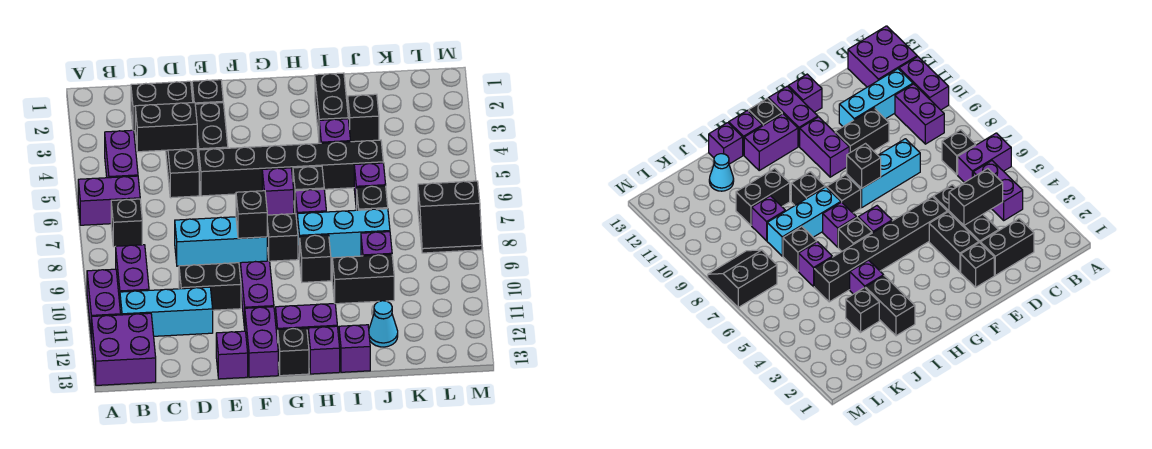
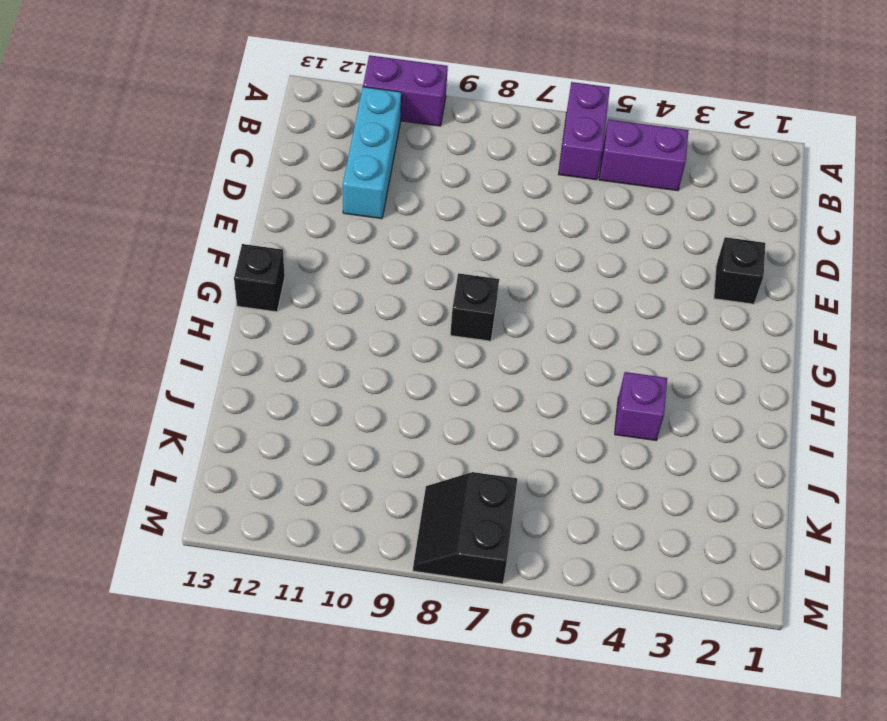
none -> purple brick A12:B13 level 1
none -> black brick B7 level 1
none -> purple brick B9:B10 level 1
none -> black brick C2:D2 level 1

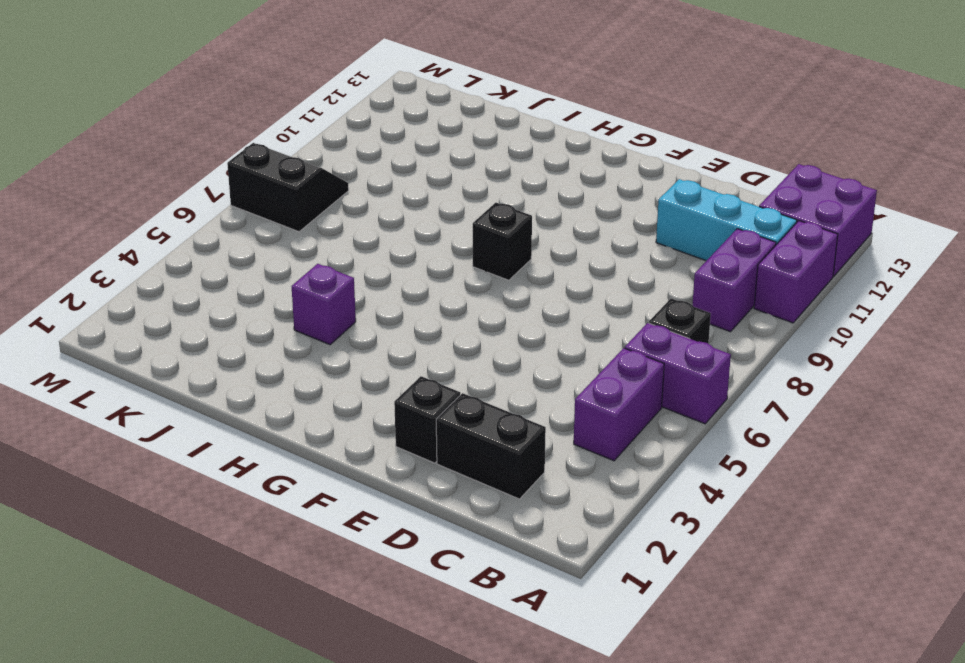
none -> black brick D3:D5 level 1
none -> cyan brick D8:F8 level 1
none -> black brick D10:E10 level 1
none -> black brick E3:E4 level 1

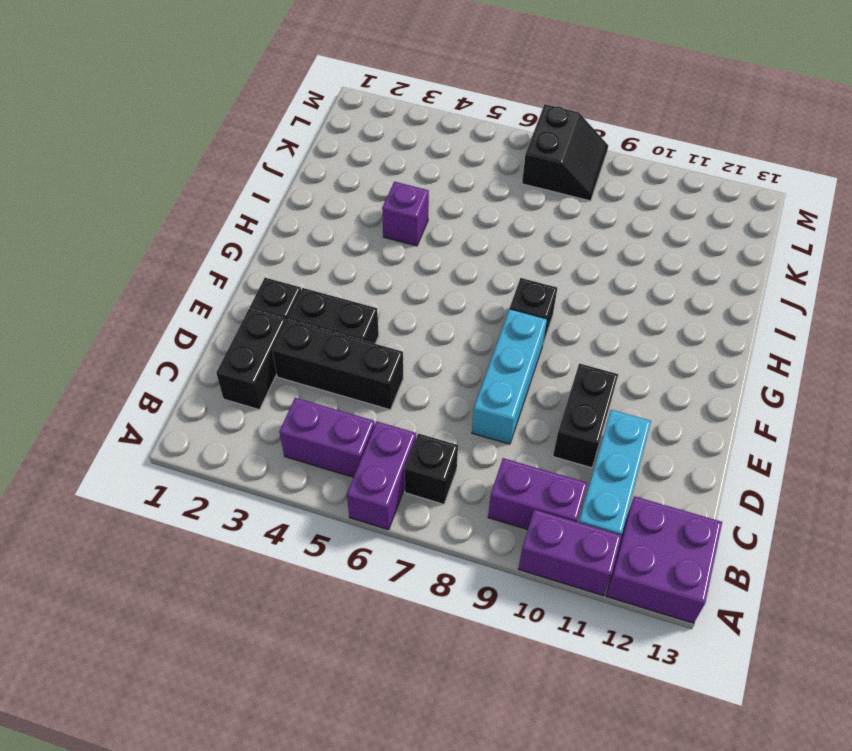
none -> black brick E5:J5 level 1
none -> purple brick E13 level 1
none -> purple brick F10:F11 level 1
none -> purple brick F12:F13 level 1

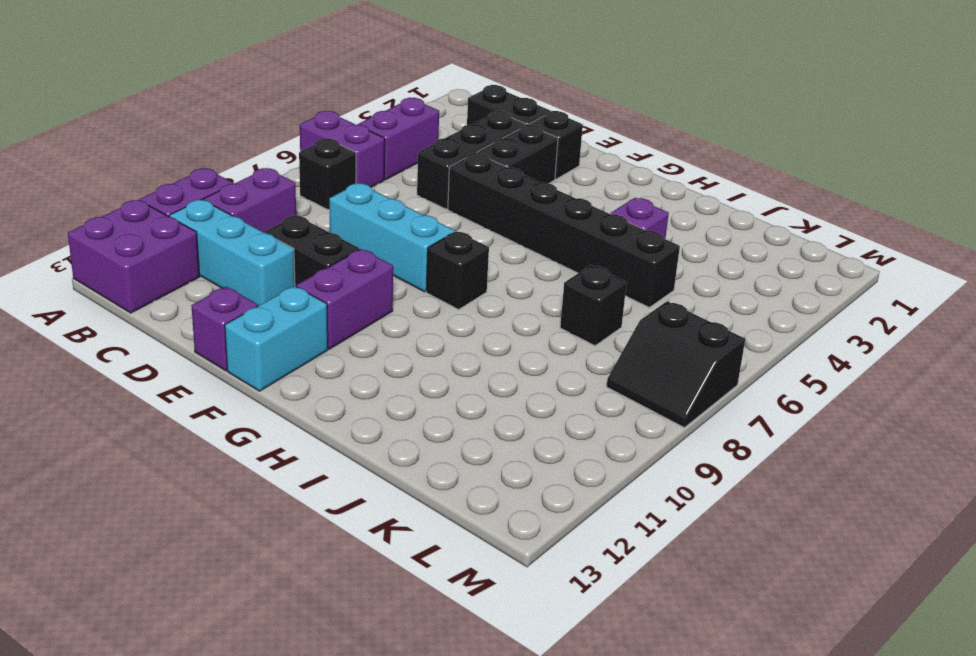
cyan brick F12:F13 level 1 -> purple brick F12:F13 level 1
none -> purple brick G6 level 1
none -> purple brick G12:H12 level 1
none -> black brick G13 level 1
none -> black brick H6 level 1

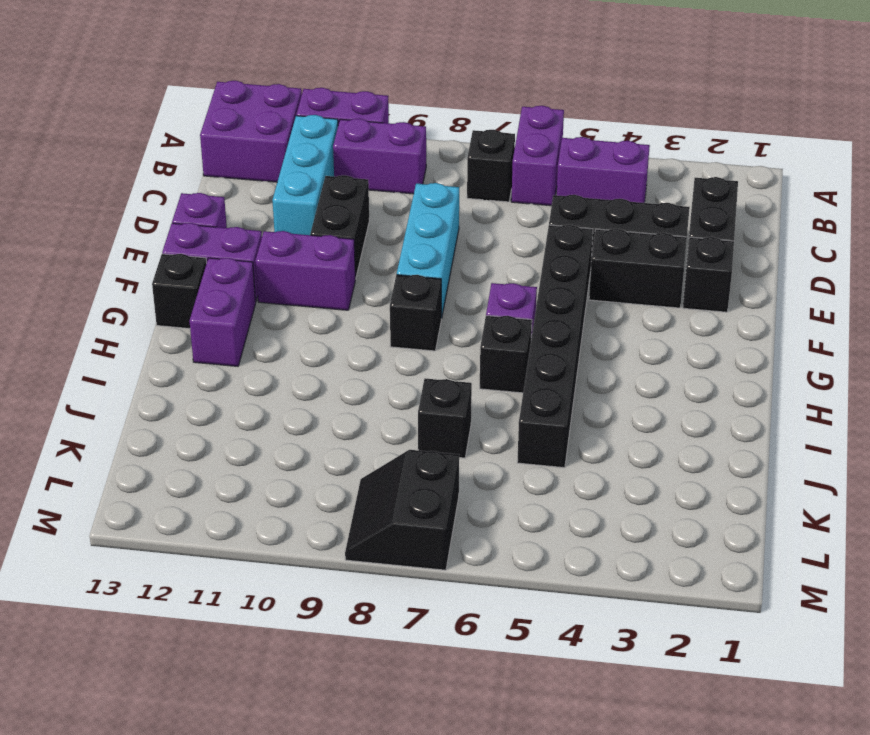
none -> purple brick H7 level 1
none -> cyan brick H8:J8 level 1
none -> black brick H9 level 1
none -> purple brick H13 level 1

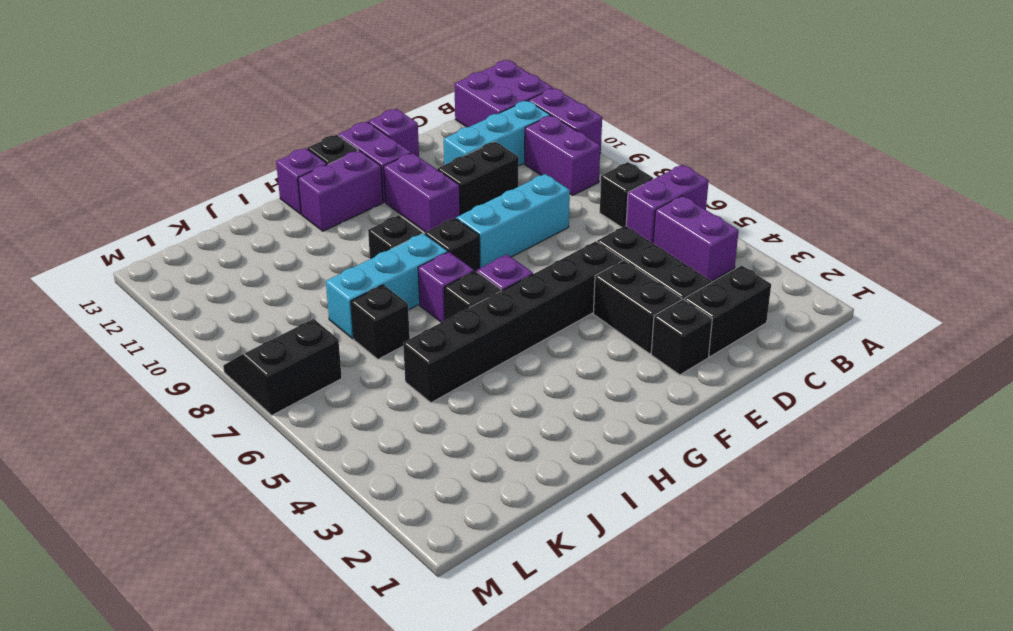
none -> black brick I2:I3 level 1
none -> purple brick I4 level 1
none -> black brick I10:J10 level 1
none -> purple brick I13 level 1

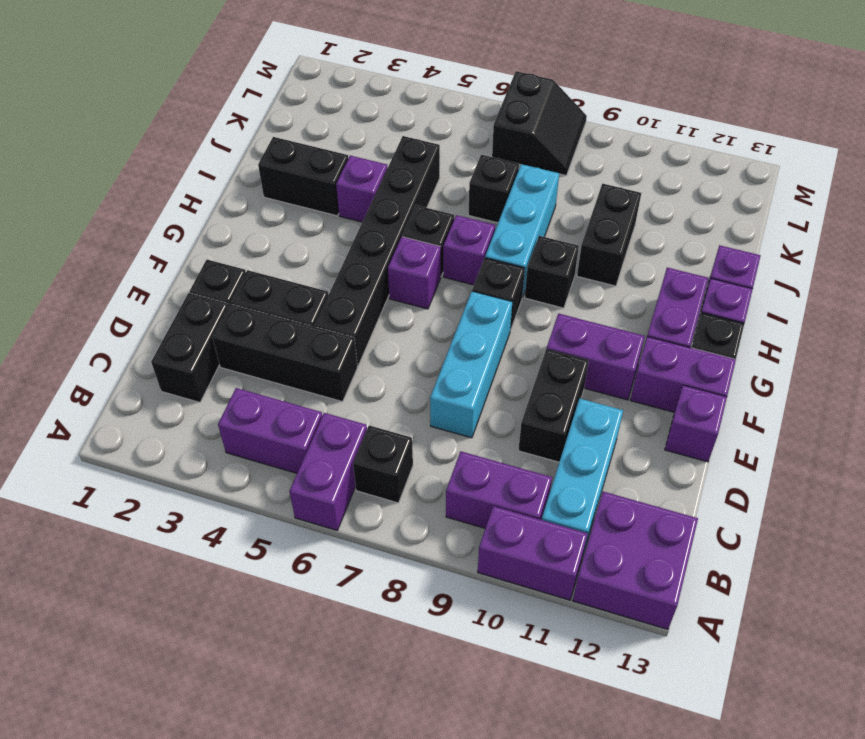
none -> black brick J3 level 1
none -> purple brick J6 level 1
none -> purple brick J9 level 1
none -> cyan cone J12 level 1

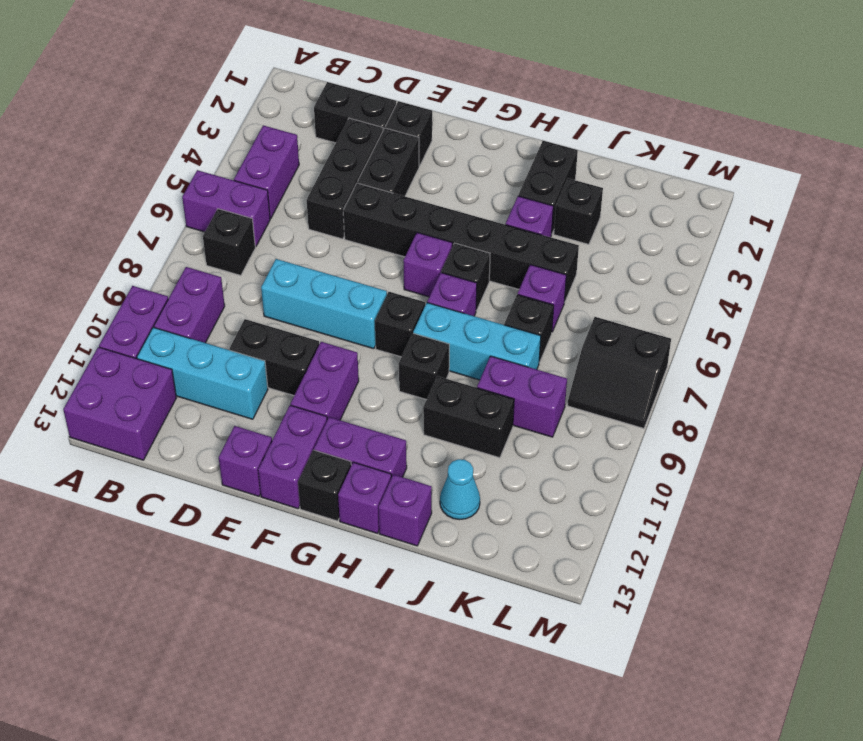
purple brick J9:K9 level 1 -> purple brick J9 level 1
none -> black brick C4:D4 level 2
none -> black brick F8 level 2

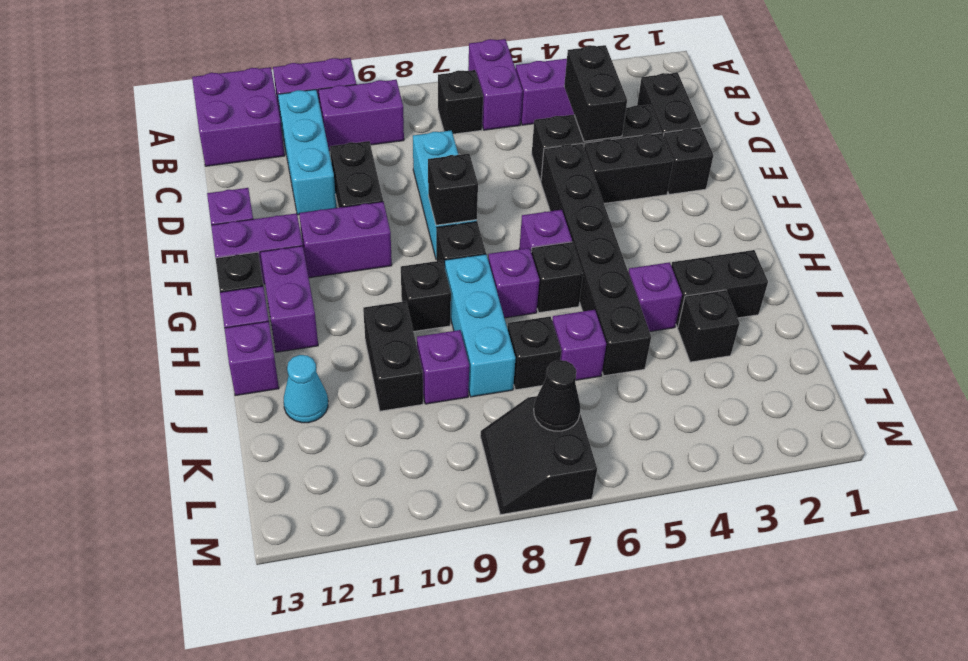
black cone L7 level 2 -> none

